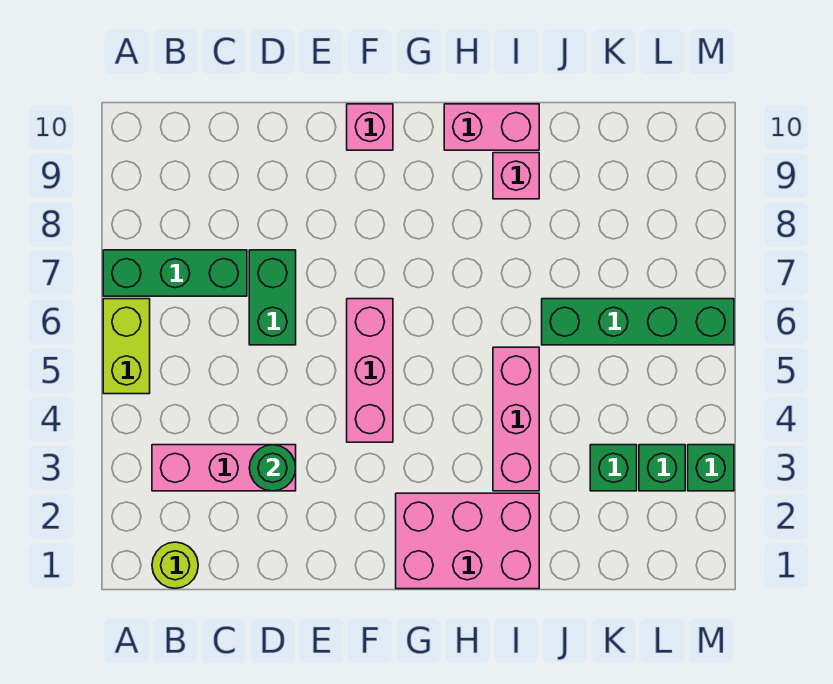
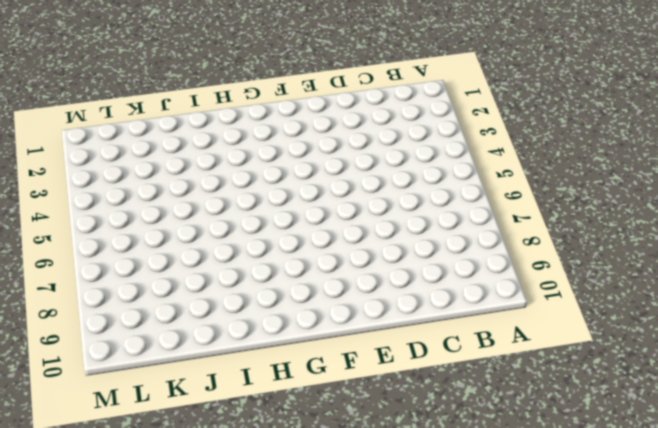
none -> lime brick A5:A6 level 1
none -> green brick A7:C7 level 1
none -> lime round brick B1 level 1

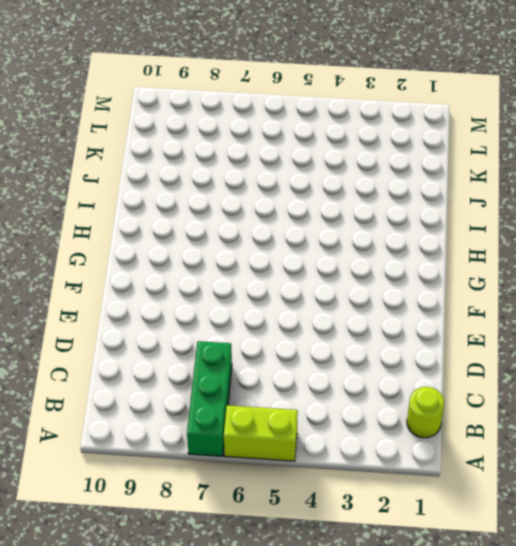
none -> pink brick B3:D3 level 1
none -> green brick D6:D7 level 1
none -> pink brick F4:F6 level 1

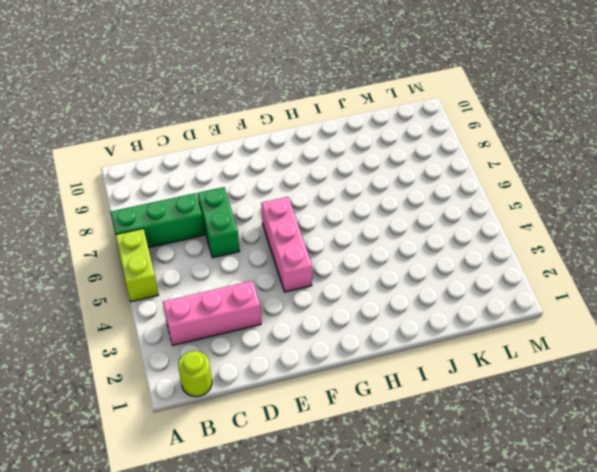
none -> pink brick F10 level 1
none -> pink brick G1:I2 level 1
none -> pink brick H10:I10 level 1

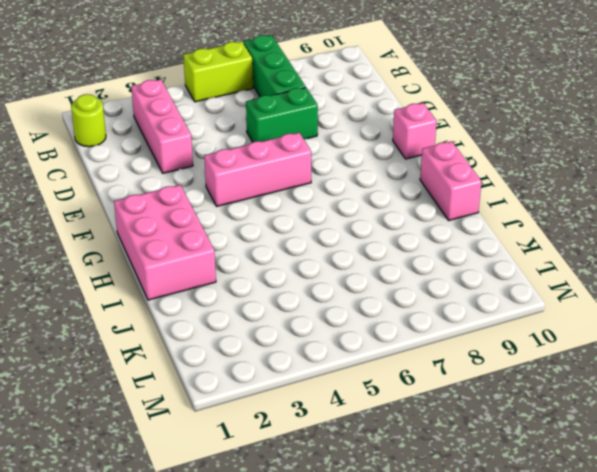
none -> pink brick I3:I5 level 1
none -> pink brick I9 level 1
none -> green brick J6:M6 level 1

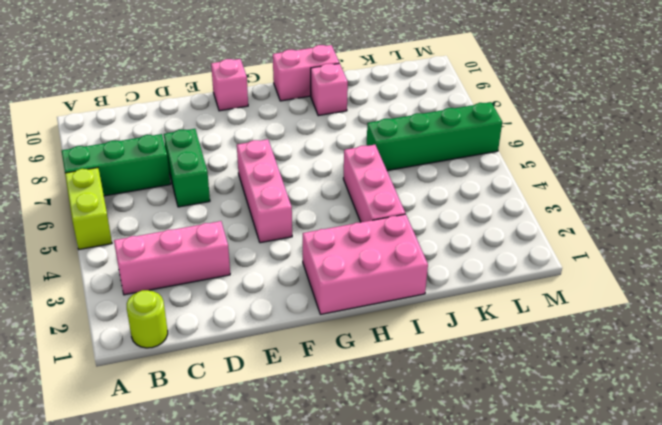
none -> green brick K3 level 1
none -> green brick L3 level 1
none -> green brick M3 level 1

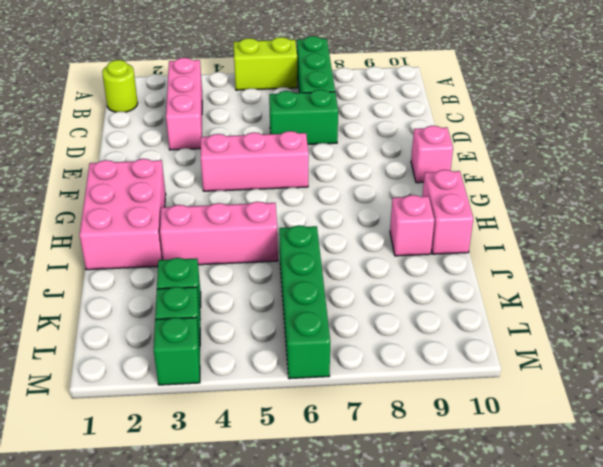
none -> green round brick D3 level 2

